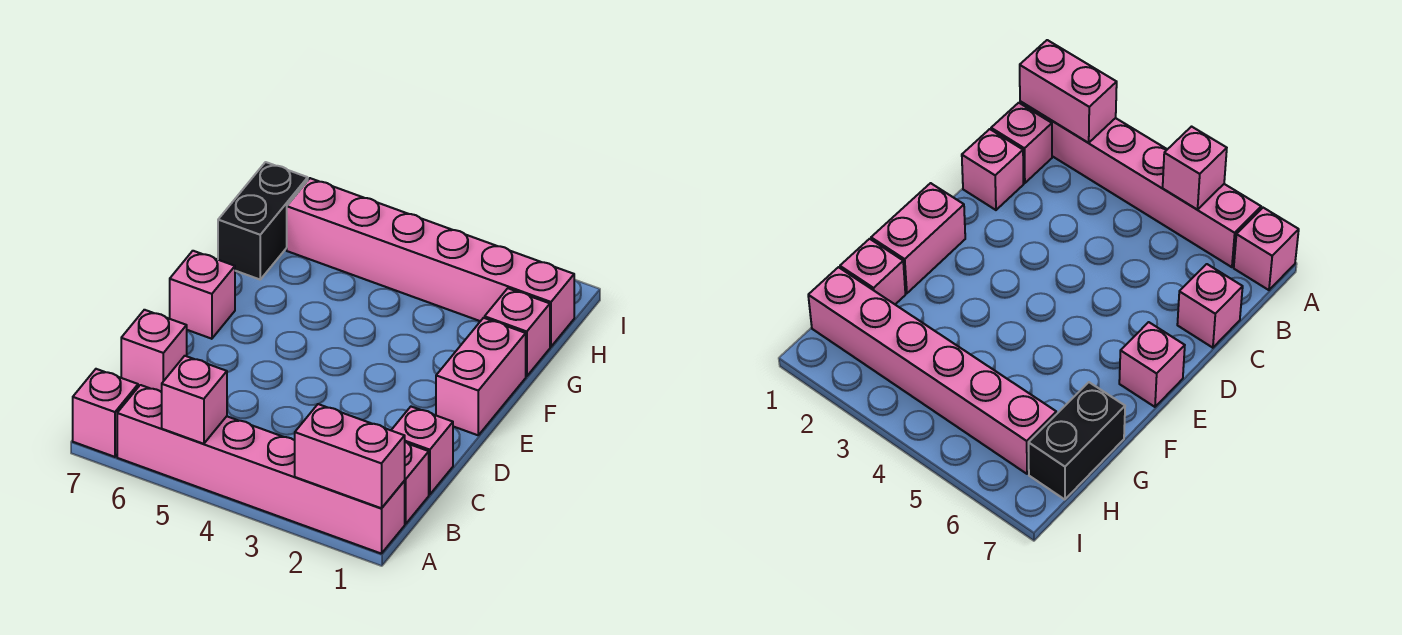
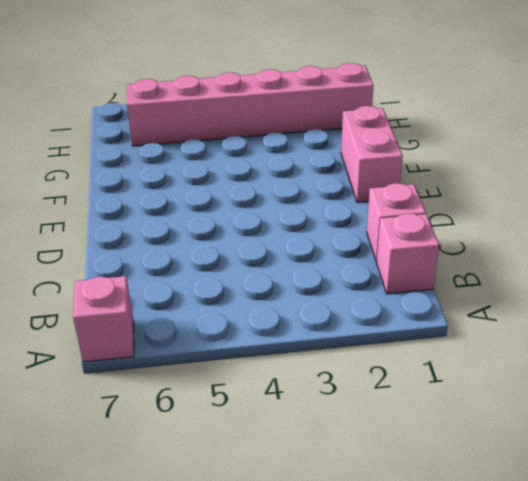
none -> pink brick A1:A6 level 1
none -> pink brick C7 level 1
none -> pink brick E7 level 1

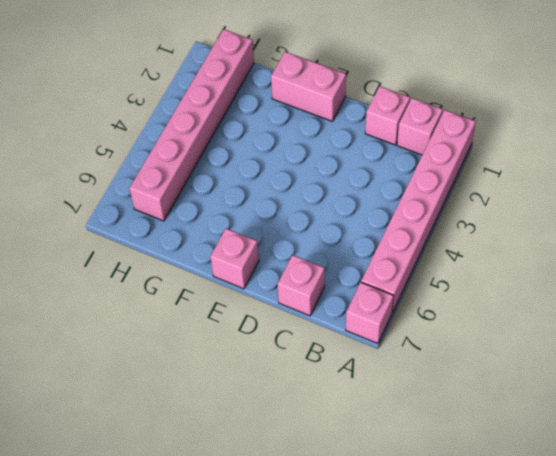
none -> pink brick G1 level 1
none -> black brick G7:H7 level 1
none -> pink brick A1:A2 level 2

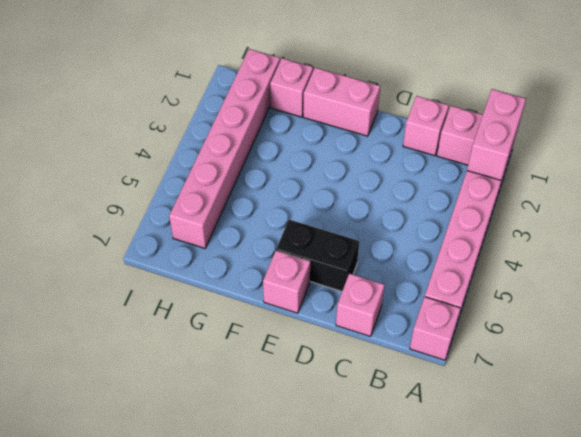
black brick D6:E6 level 1 -> black brick G7:H7 level 1
none -> pink brick A5 level 2

